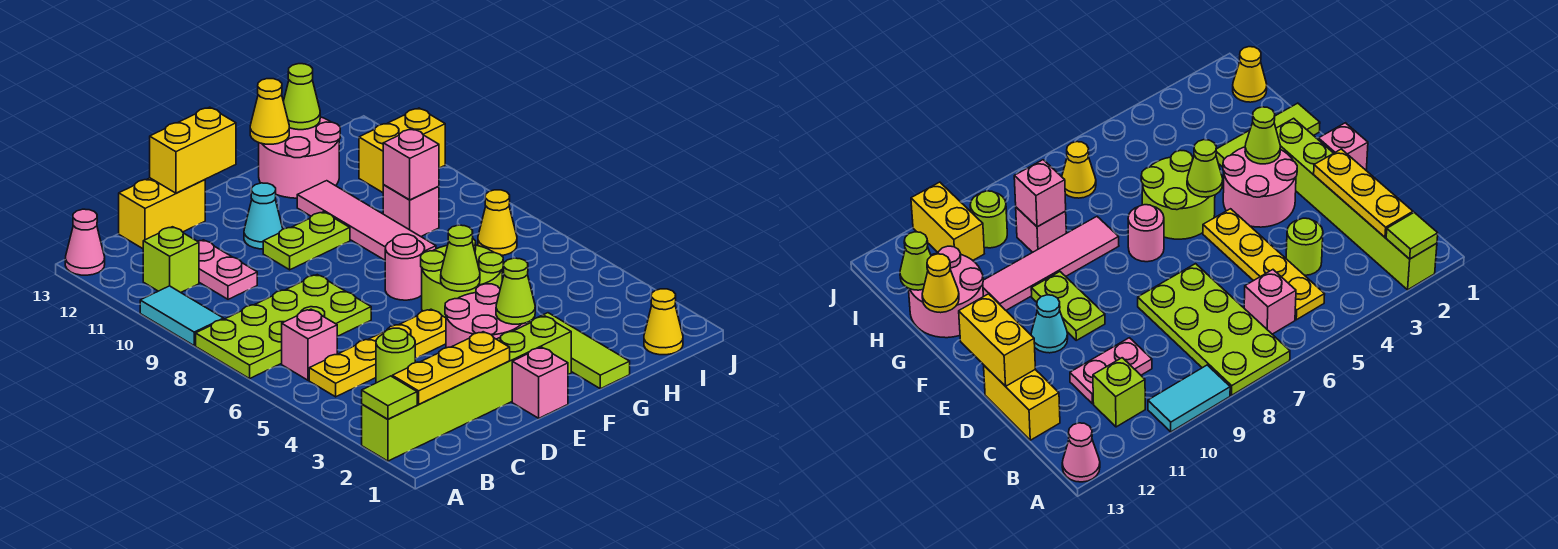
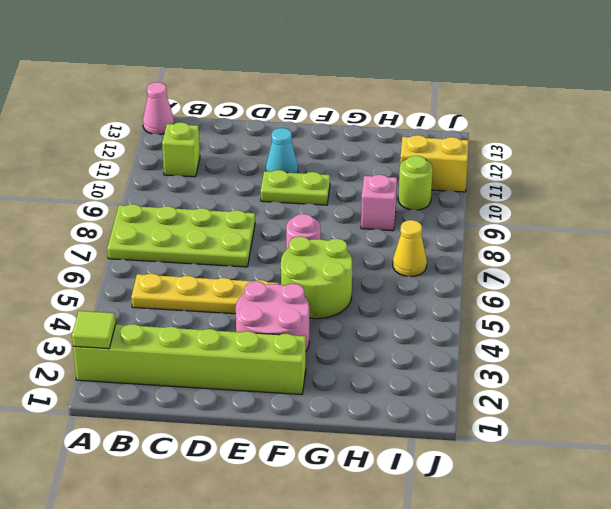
none -> cyan tile A9:A10 level 1
none -> pink brick B6 level 1
none -> lime round brick C4 level 1
none -> pink plate C10:C11 level 1

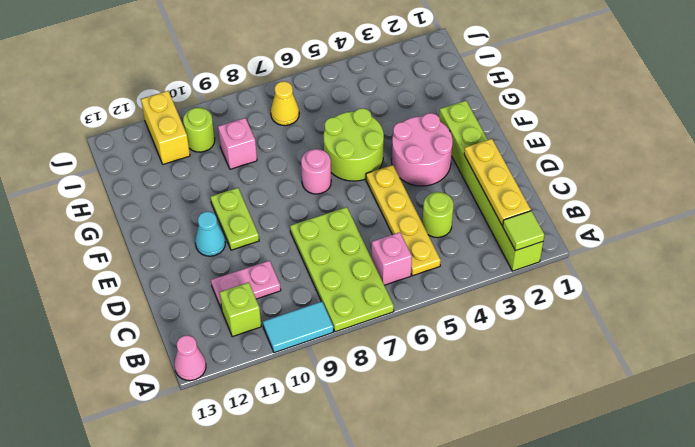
none -> yellow brick C13:D13 level 1
none -> pink brick E1 level 1
none -> lime tile G1:G3 level 1
none -> pink tile G8:G11 level 1

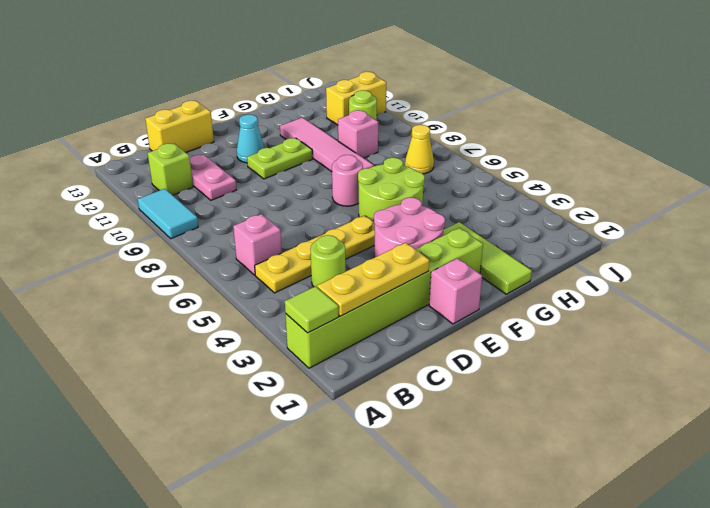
none -> lime plate A7:D8 level 1
none -> pink cone A13 level 1
none -> pink round brick G12:H13 level 1
none -> yellow cone I1 level 1

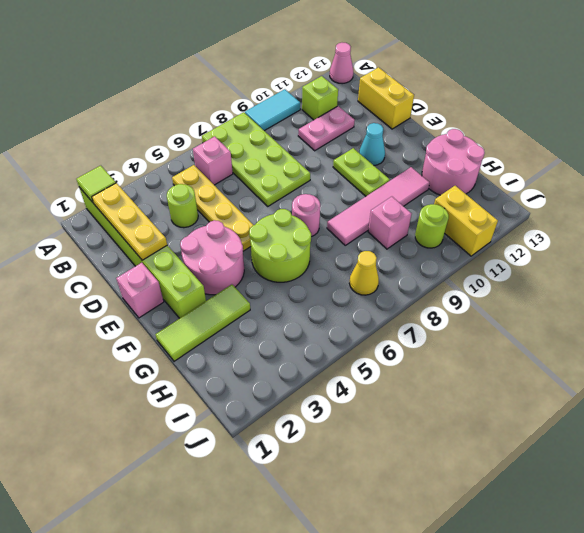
none -> yellow cone I1 level 1
none -> yellow brick D13:E13 level 2
none -> lime cone F3 level 2
none -> lime cone F5 level 2

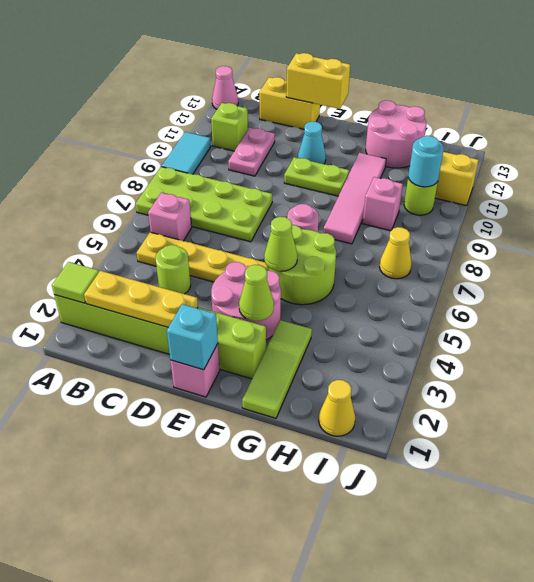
cyan brick E1 level 2 -> none
cyan round brick I10 level 2 -> none
none -> yellow cone G13 level 2
none -> pink brick H9 level 2
none -> lime cone H13 level 2

